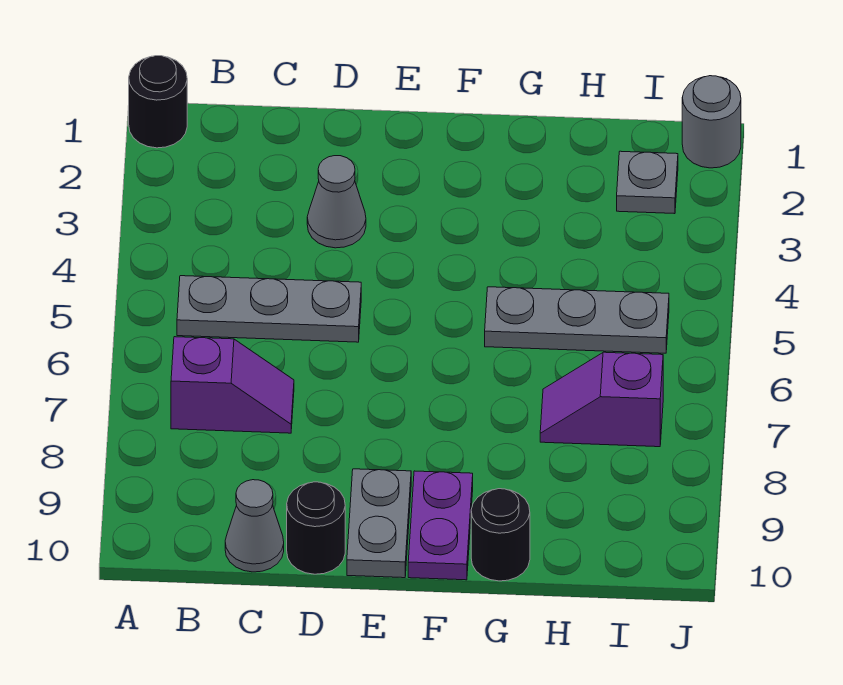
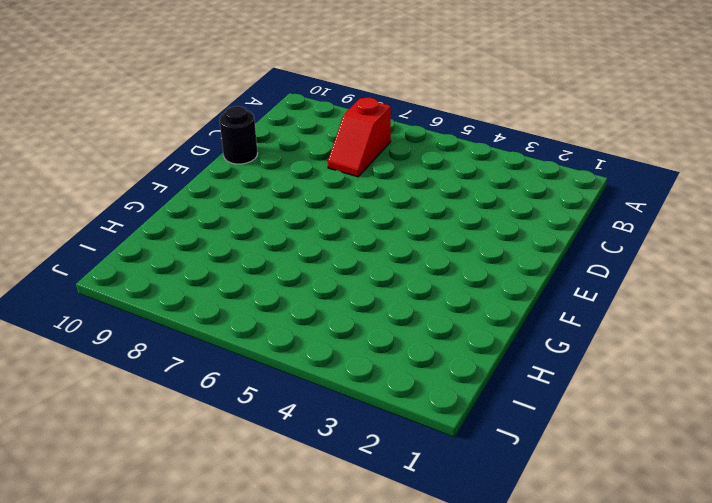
red slope B7:C7 level 1 top B -> purple slope B7:C7 level 1 top B
none -> black round brick A1 level 1
none -> grey plate B5:D5 level 1
none -> grey cone C10 level 1

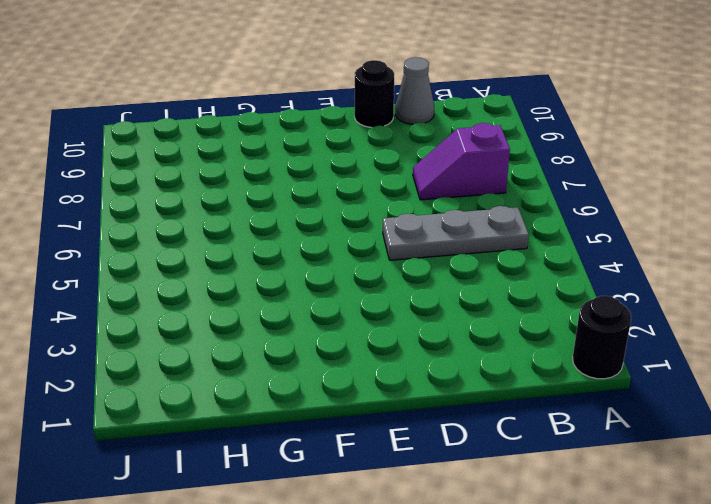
none -> grey cone D3 level 1
none -> grey plate E9:E10 level 1
none -> purple plate F9:F10 level 1

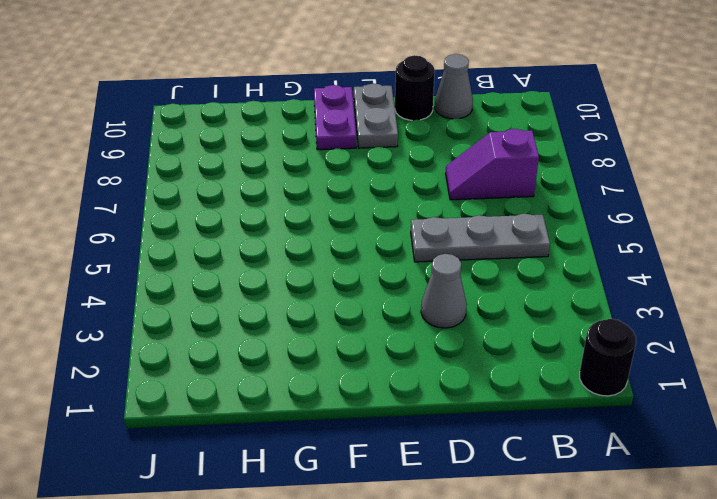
none -> grey plate G5:I5 level 1
none -> black round brick G10 level 1
none -> purple slope H7:I7 level 1 top I

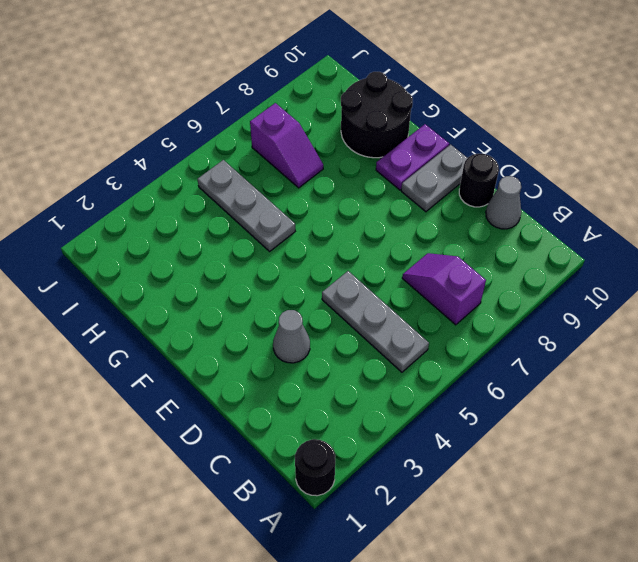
black round brick G9:H10 level 1 -> black round brick G10 level 1
none -> grey plate I2 level 1
none -> grey round brick J1 level 1

